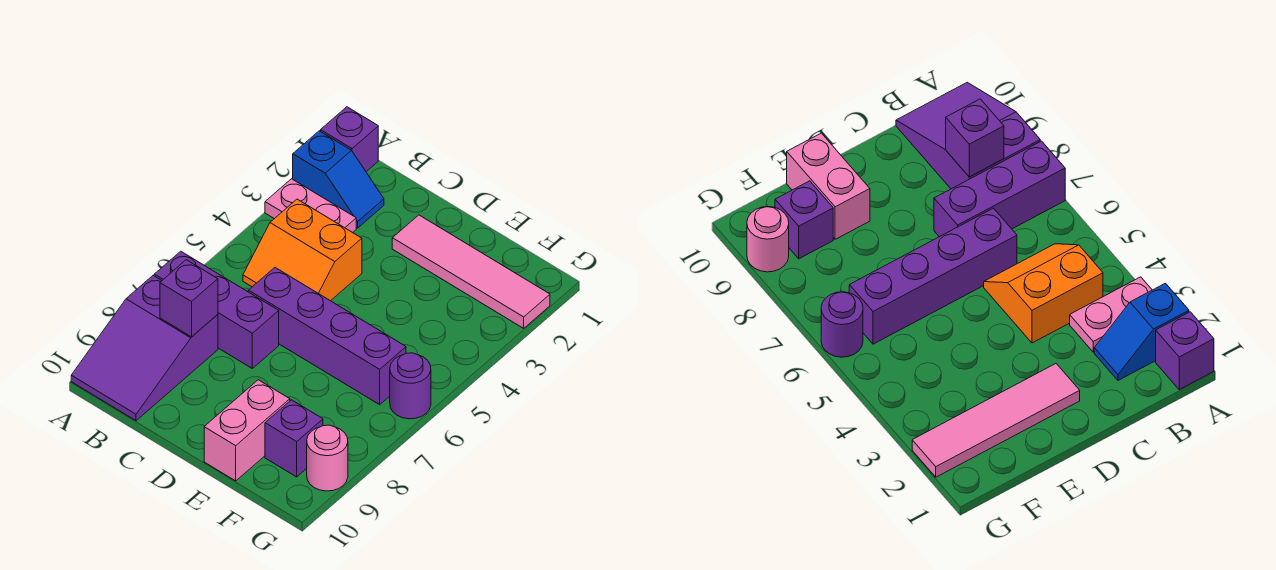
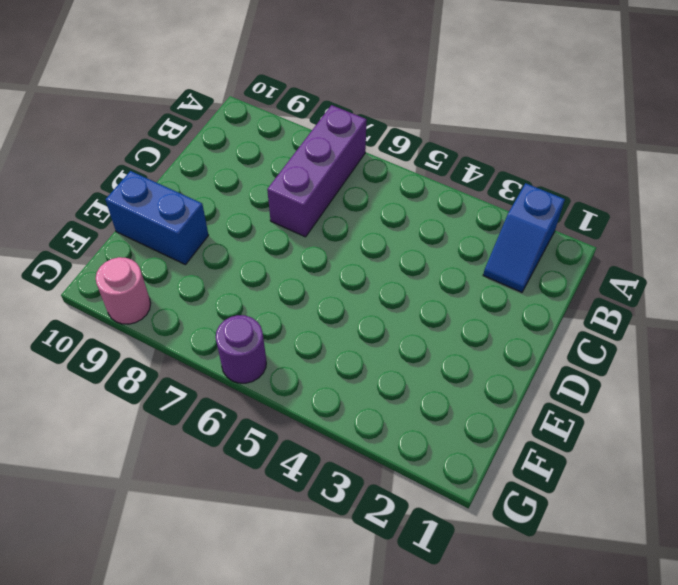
blue brick E9:E10 level 1 -> pink brick E9:E10 level 1
none -> purple brick A1 level 1
none -> pink plate A3:B3 level 1
none -> purple slope A8:B10 level 1 top 8

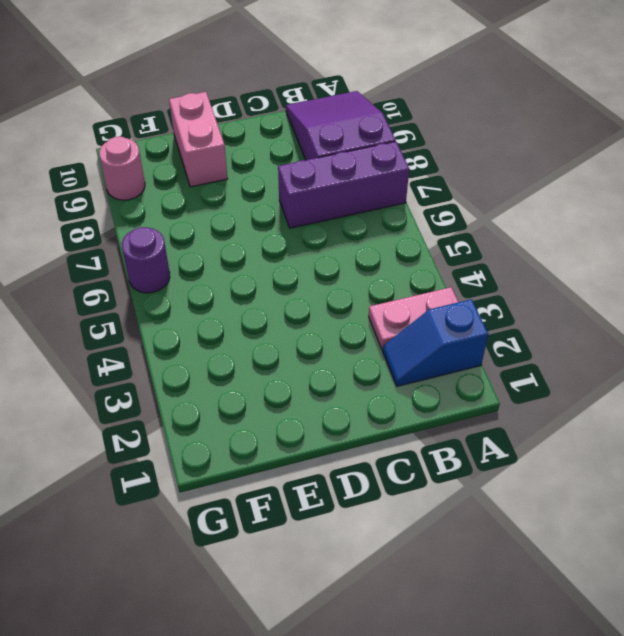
none -> purple brick A1 level 1
none -> orange slope B4:C5 level 1 top 4
none -> purple brick C6:F6 level 1

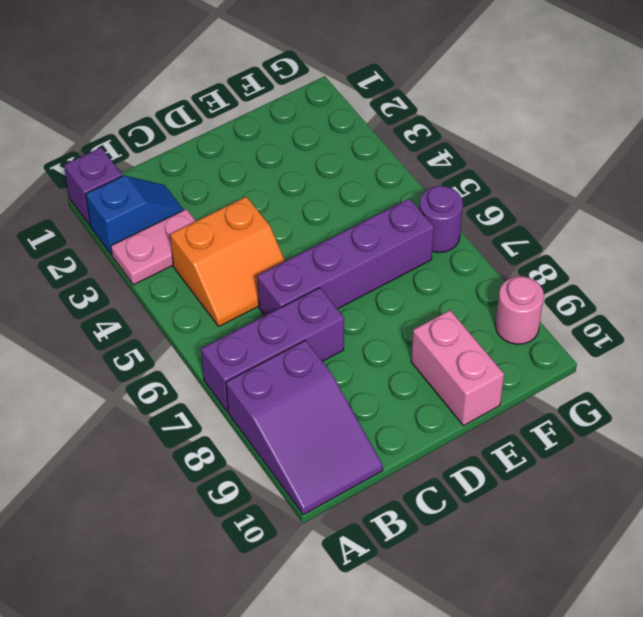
none -> pink tile D2:G2 level 1
none -> purple brick F9 level 1
none -> purple brick B8 level 2

